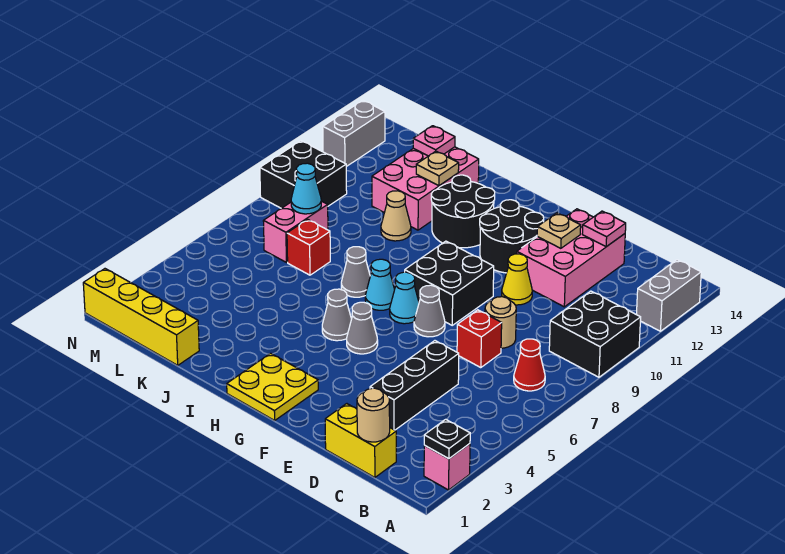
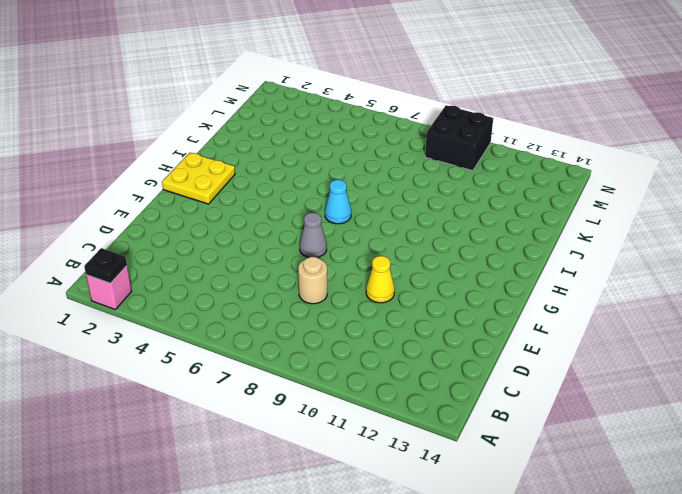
none -> black brick A9:B10 level 1
none -> grey brick A12:A13 level 1
none -> red cone B7 level 1
none -> yellow brick C1:D1 level 1

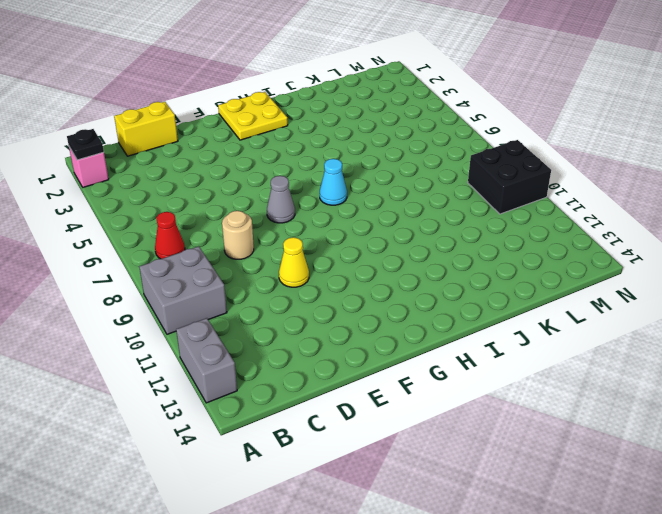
grey brick A9:B10 level 1 -> black brick A9:B10 level 1
none -> black brick D3:D5 level 1
none -> red brick D7 level 1
none -> pink brick D11:E13 level 1
none -> black brick F8:G9 level 1

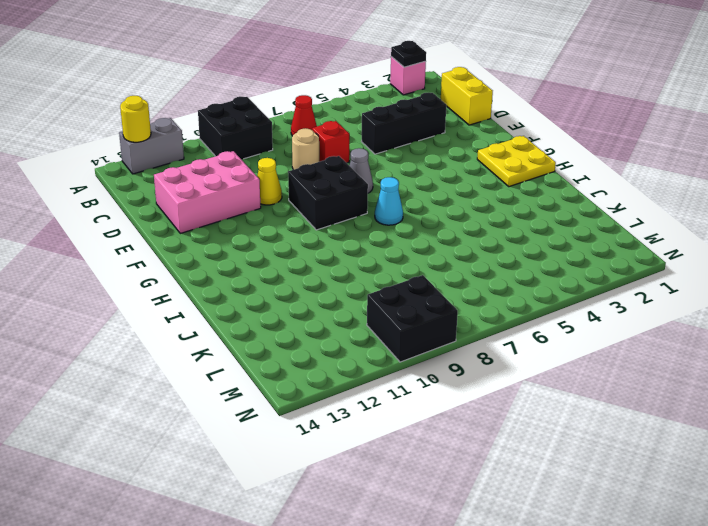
yellow round brick A13 level 2 -> none
none -> black round brick F11:G12 level 1
none -> grey cone G5 level 1
none -> cyan cone G7 level 1
none -> grey cone H5 level 1

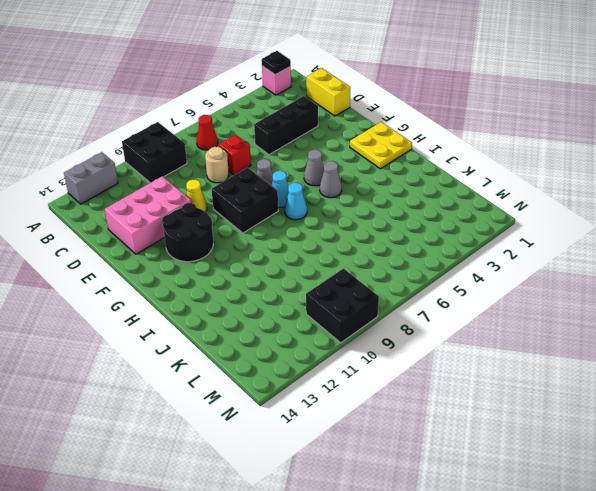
none -> black round brick H11:I12 level 1
none -> grey cone I7 level 1
none -> tan cone J10 level 1
none -> pink brick J11:K13 level 1

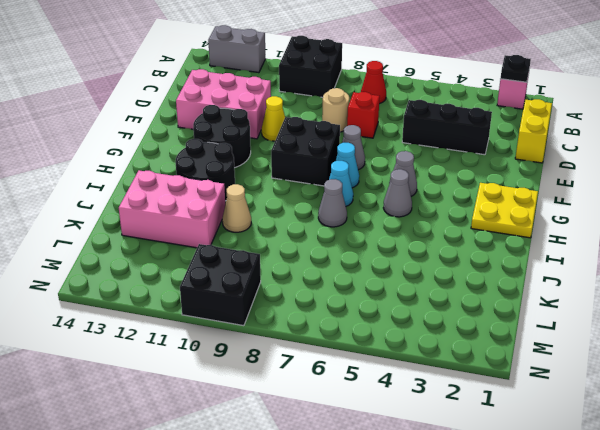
none -> yellow brick K1:N1 level 1
none -> red brick K7 level 1
none -> pink brick L7:L8 level 1
none -> grey brick N12:N13 level 1

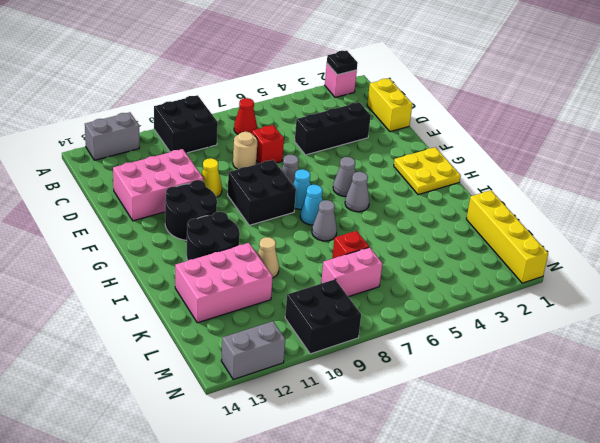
none -> tan round brick C1 level 2
none -> pink plate D13 level 2
none -> tan plate E12 level 2
none -> tan plate J12 level 2

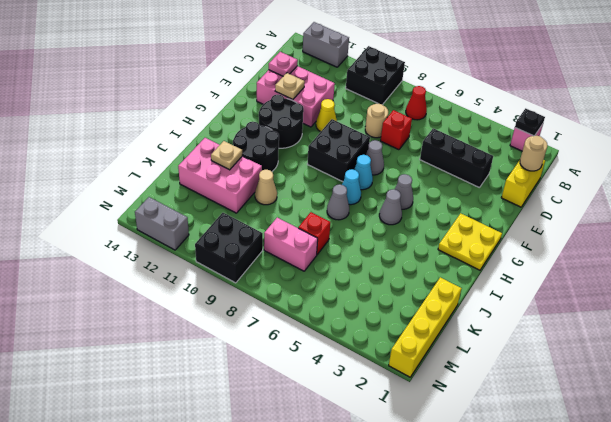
none -> pink plate K13 level 2
none -> cyan cone L8 level 2

